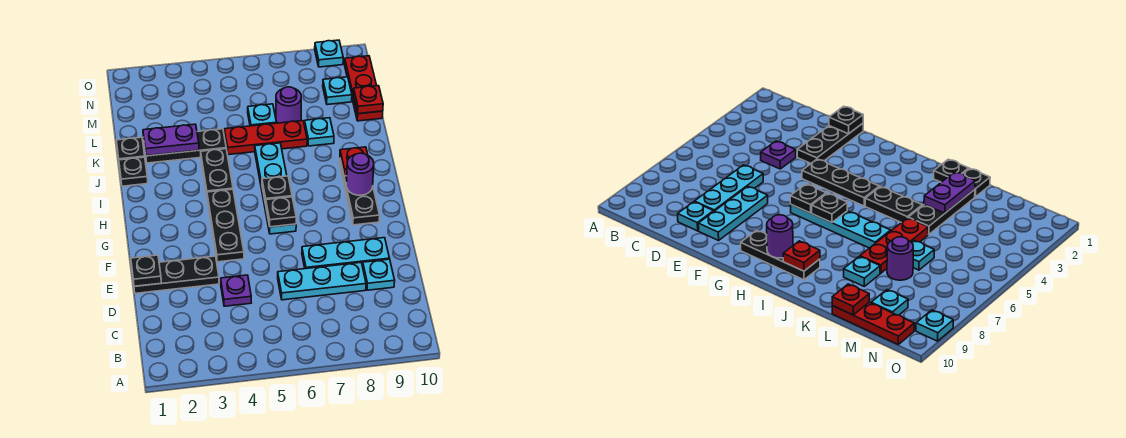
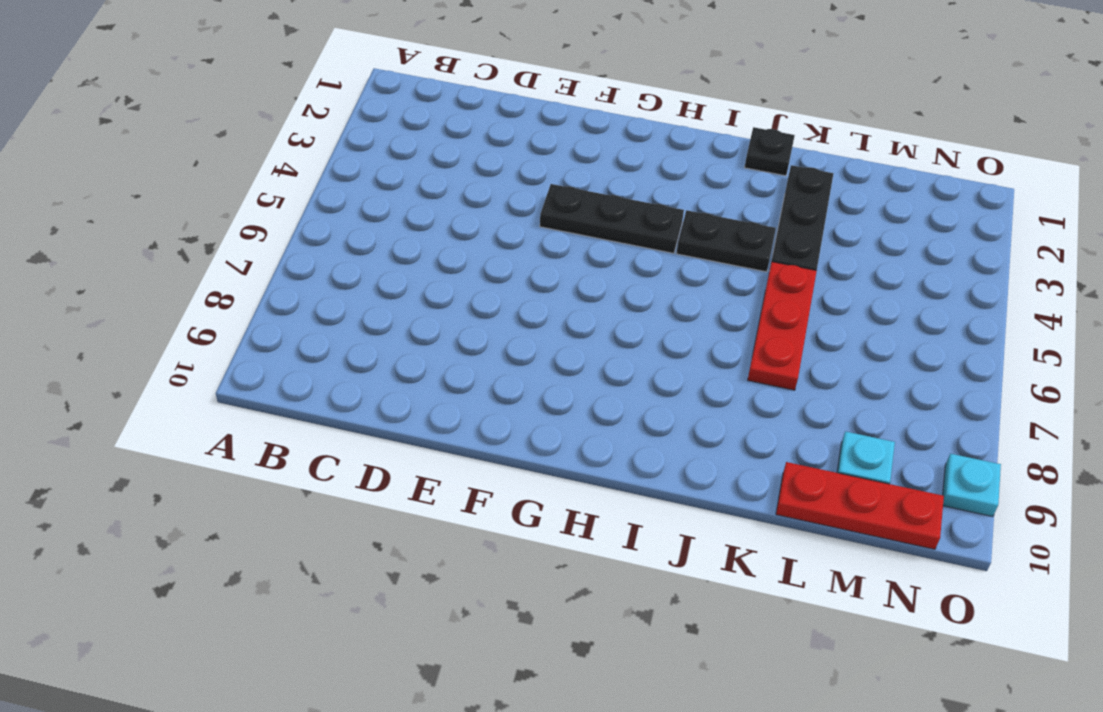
none -> purple plate D4 level 1
none -> cyan plate D6:D8 level 1
none -> cyan plate D9 level 1

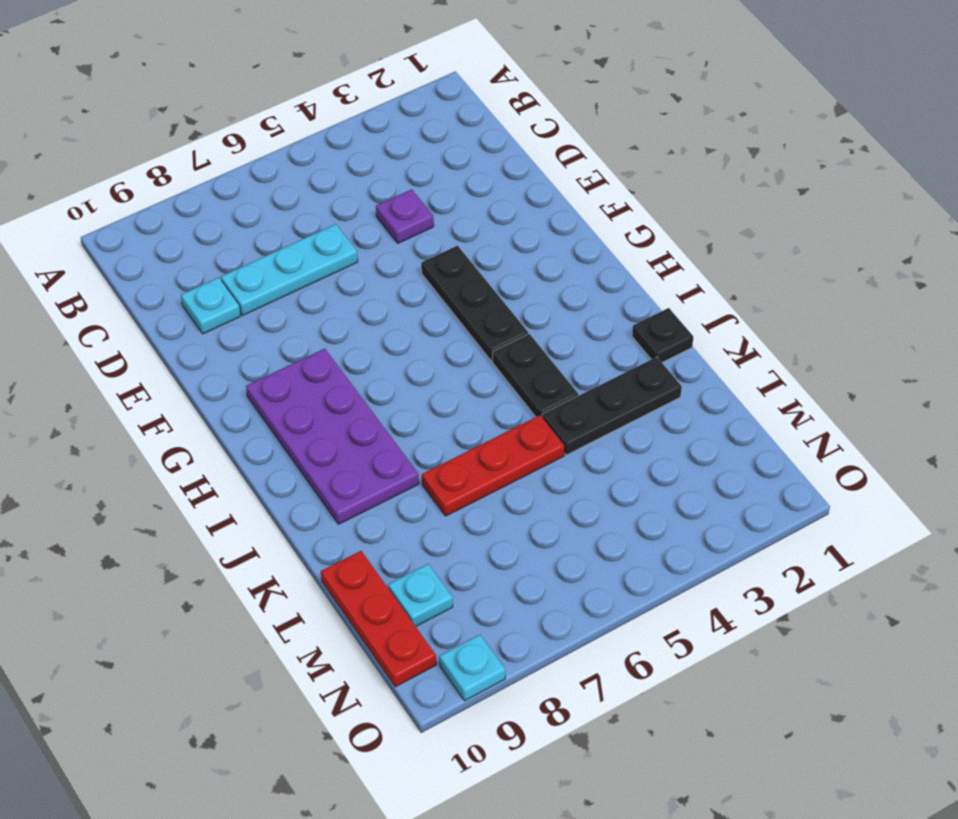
purple plate G8:J9 level 1 -> black plate G9:I9 level 1
none -> black plate E1:E3 level 1
none -> cyan plate E7:E9 level 1
none -> cyan plate G6:J6 level 1

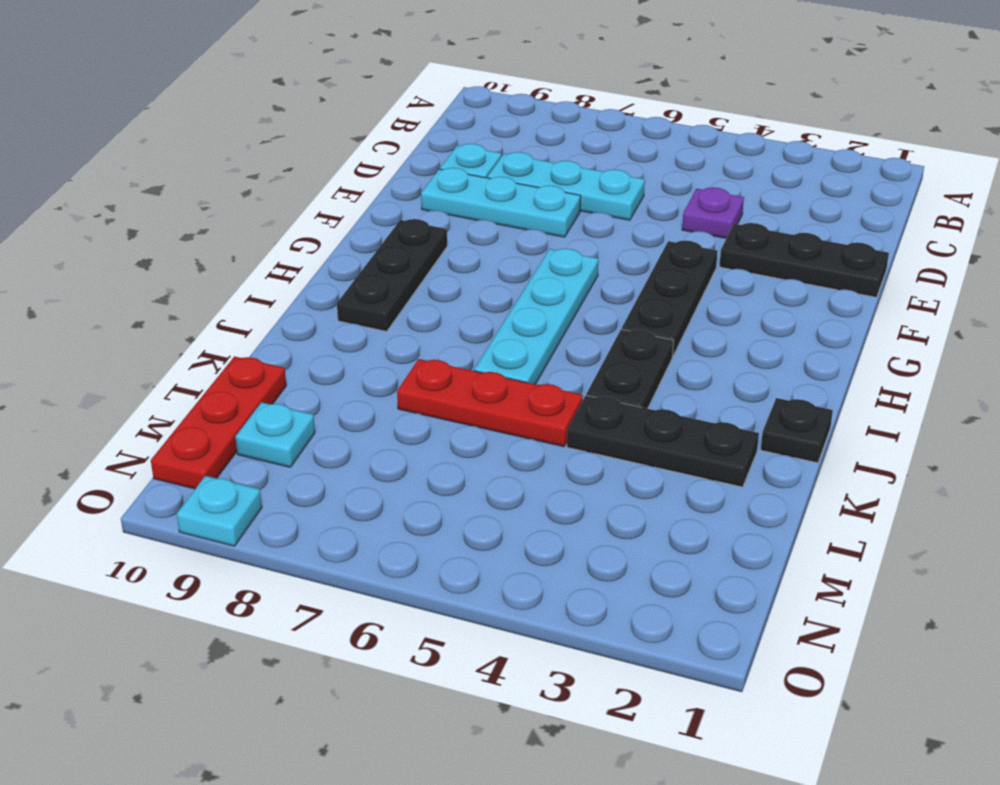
none -> black plate K1 level 1
none -> cyan plate K8 level 1
none -> cyan plate L6 level 1

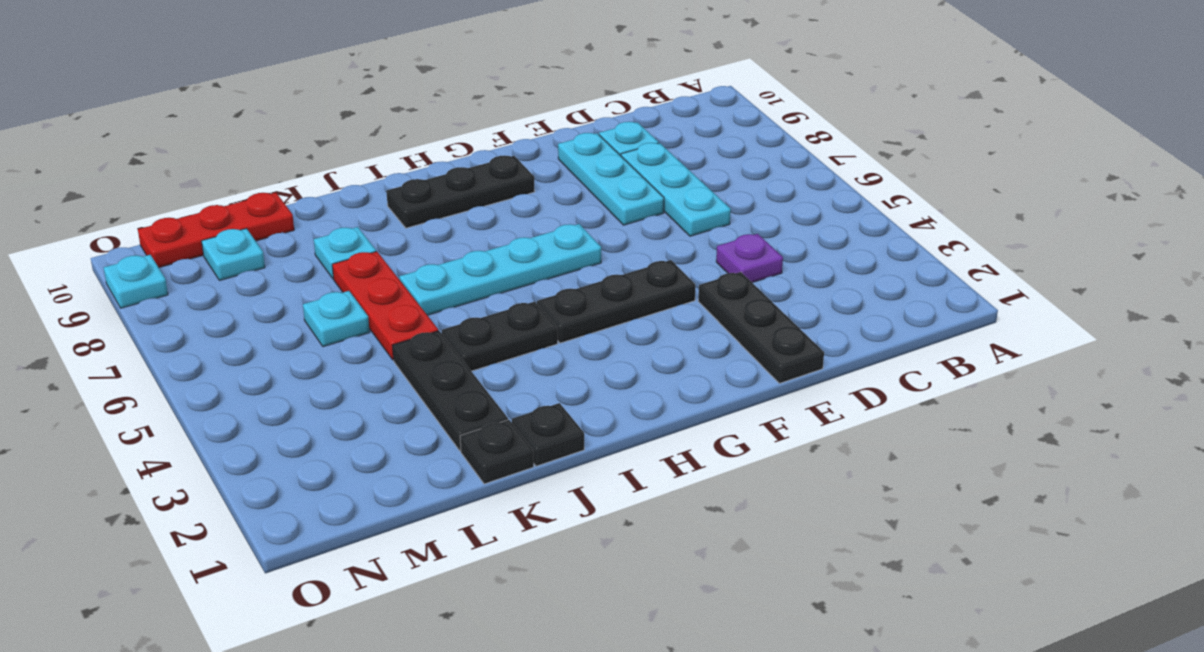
none -> purple round brick L7 level 1
none -> black plate E1 level 2
none -> black plate G6 level 2

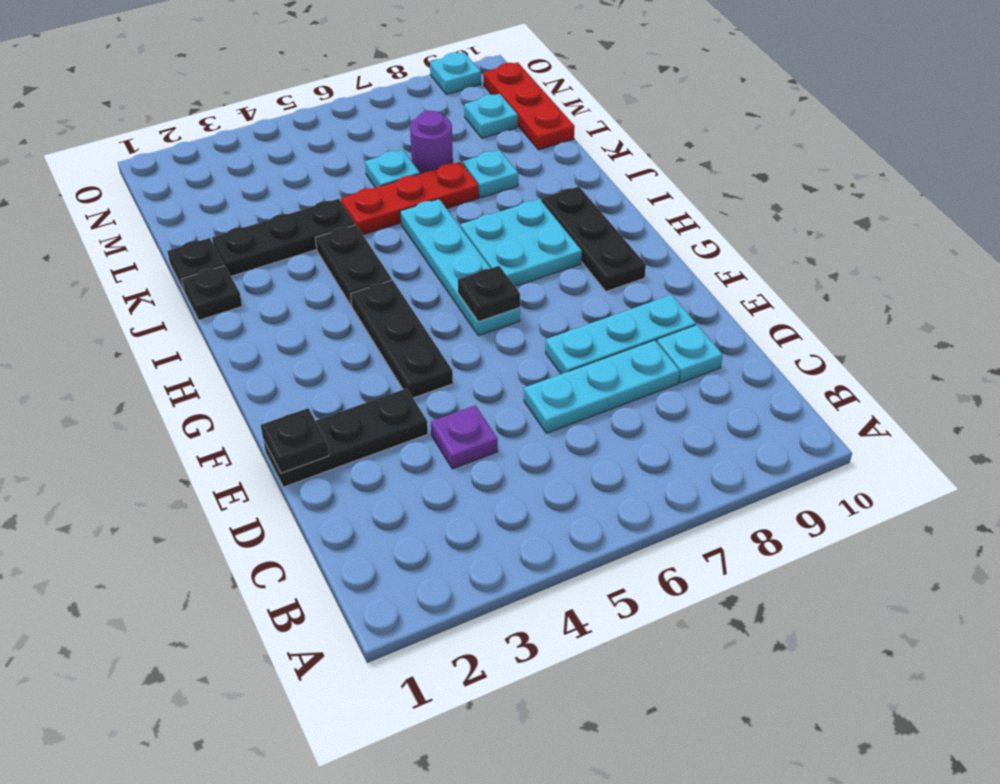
cyan plate H7:I8 level 1 -> none
none -> black plate H6 level 2
none -> purple round brick H9 level 2
none -> red plate I9 level 2

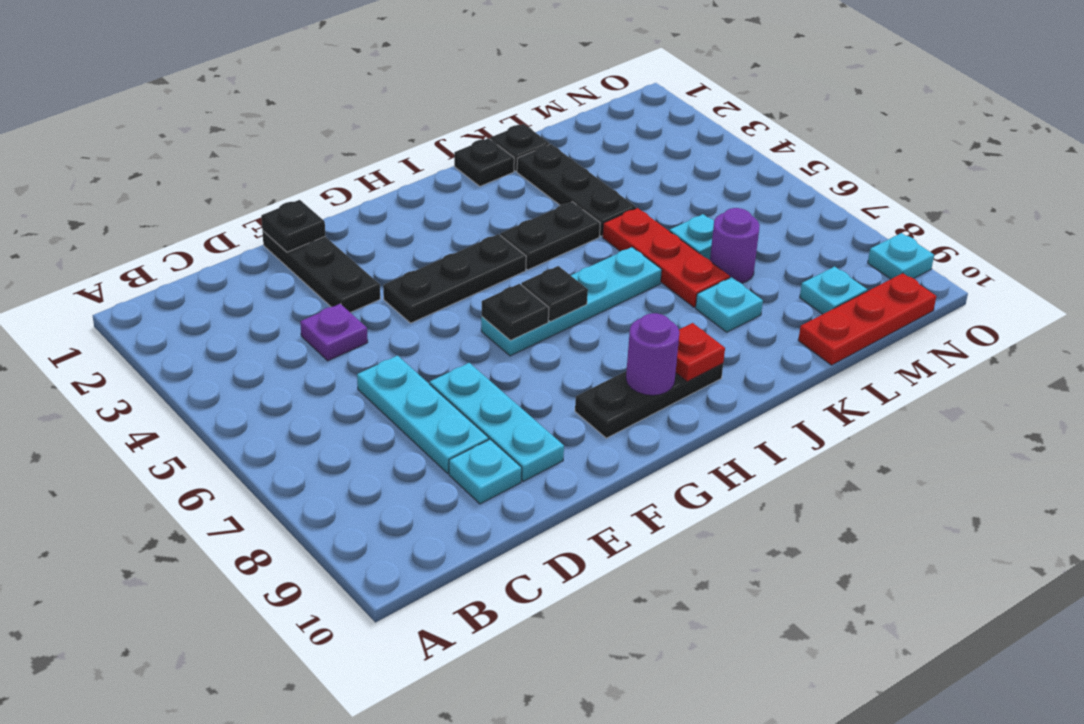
none -> purple plate K2:K3 level 2
none -> red plate L10 level 2

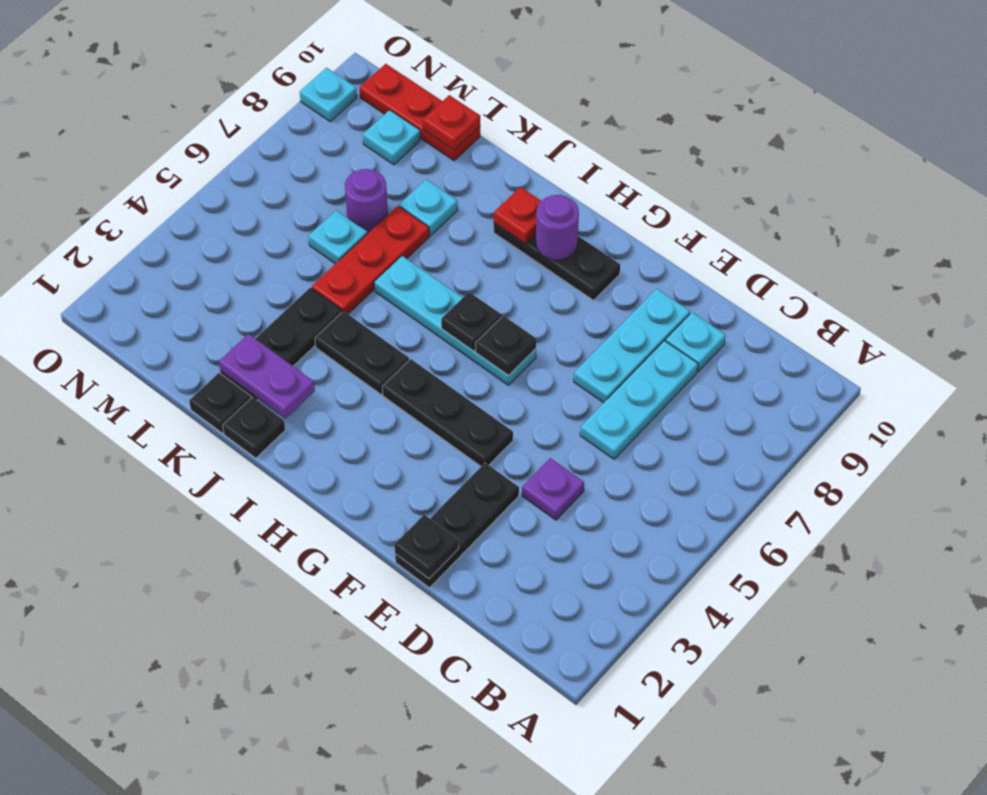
purple plate J2:K2 level 2 -> purple plate K2:K3 level 2

